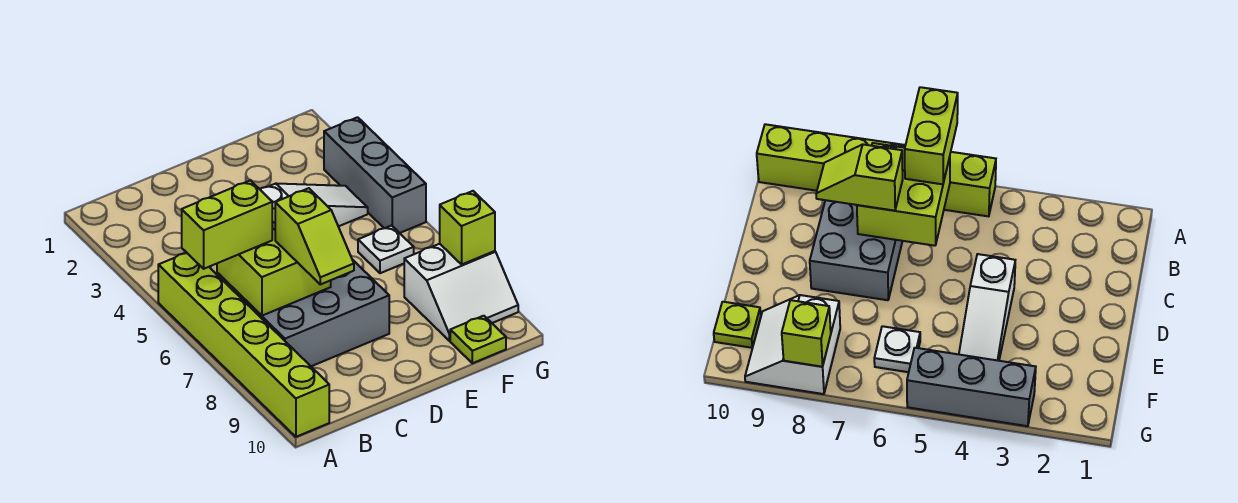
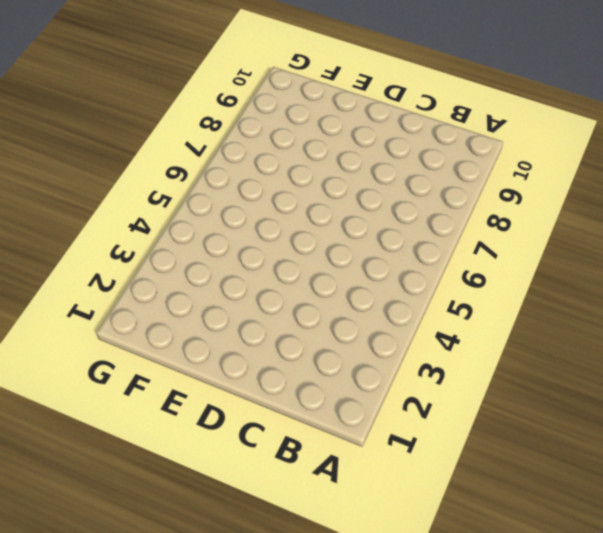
none -> lime brick A5:A10 level 1
none -> grey brick B7:D8 level 1

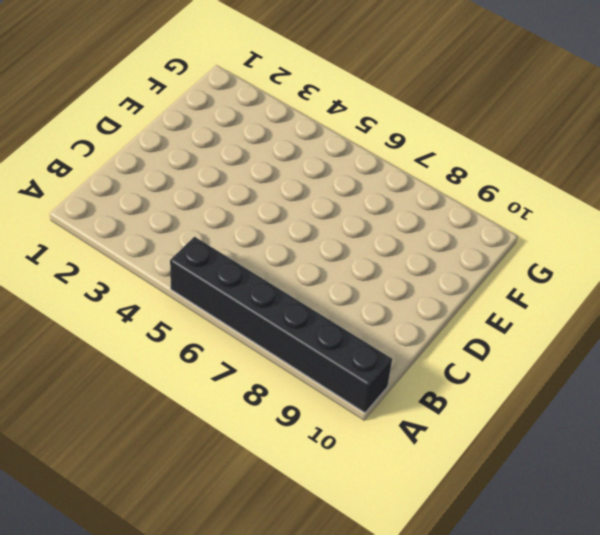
black brick A5:A10 level 1 -> lime brick A5:A10 level 1
none -> grey brick B7:D8 level 1
none -> white slope D4:F4 level 1 top D

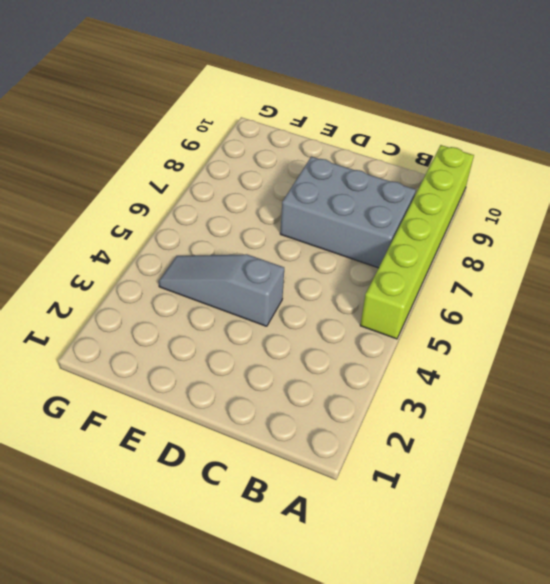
grey slope D4:F4 level 1 top D -> white slope D4:F4 level 1 top D
none -> white plate F6 level 1
none -> white slope F8:G9 level 1 top 8

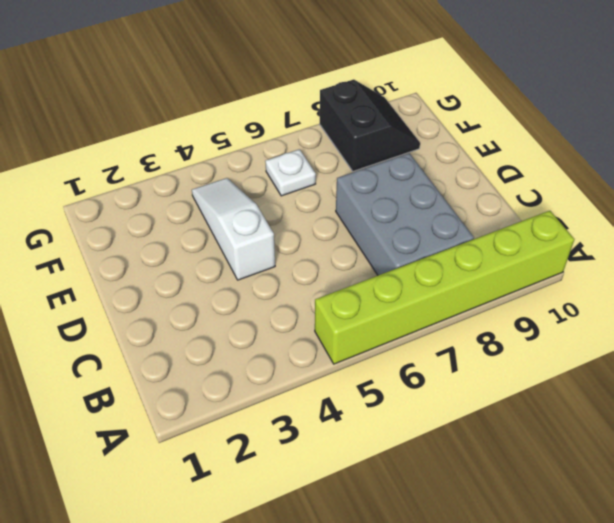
black slope F8:G9 level 1 top 8 -> white slope F8:G9 level 1 top 8
none -> lime plate F10 level 1
none -> grey brick G3:G5 level 1

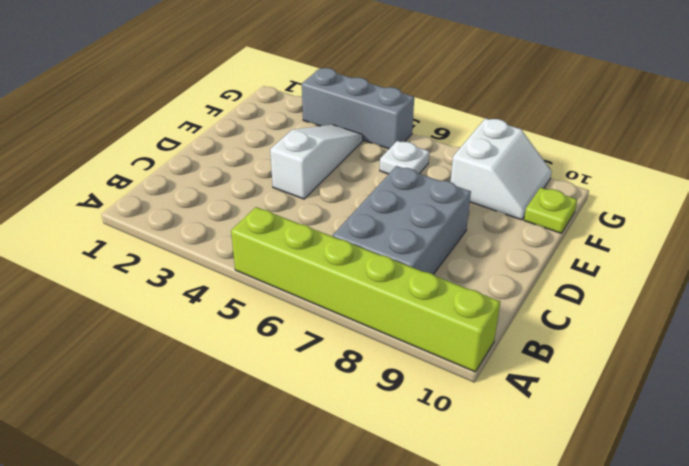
none -> lime brick B6:C7 level 2
none -> lime brick G8 level 2

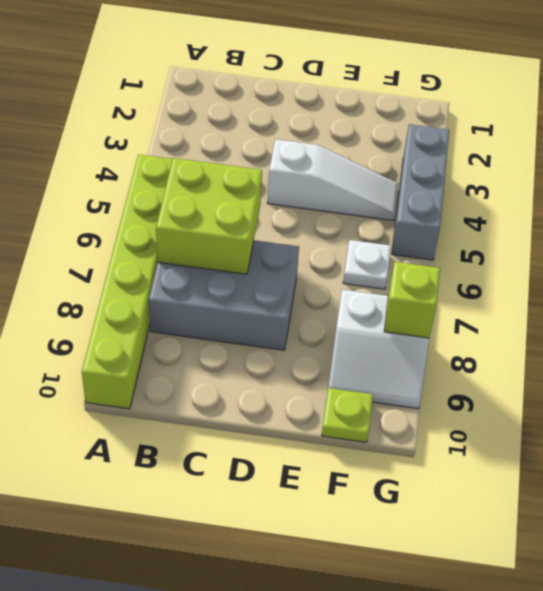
none -> lime brick A6:B6 level 3
none -> lime slope C7:C8 level 3 top 7

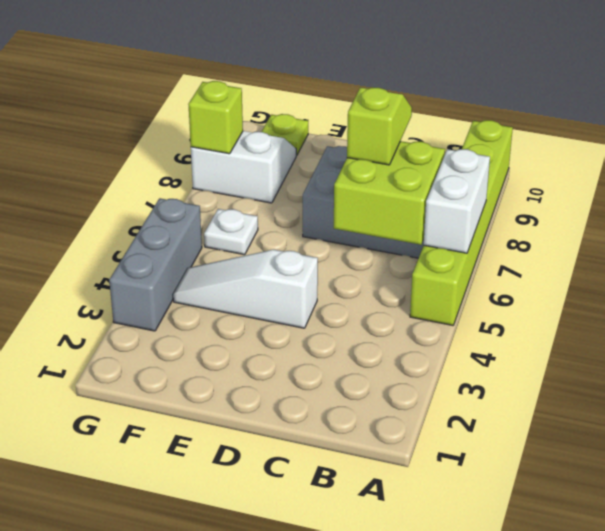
white brick A6:A7 level 2 -> none
none -> lime brick A6:B6 level 3

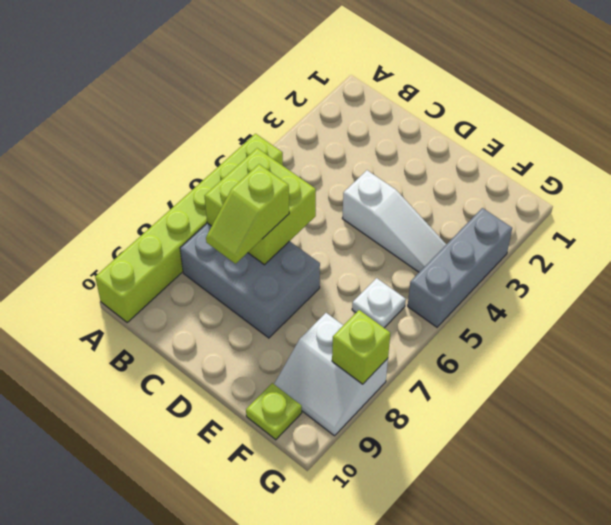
none -> lime brick A6:B6 level 3

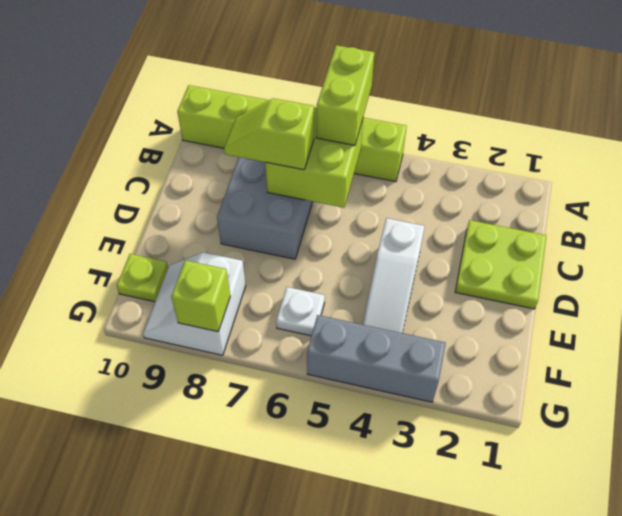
lime plate C1:D2 level 1 -> none

